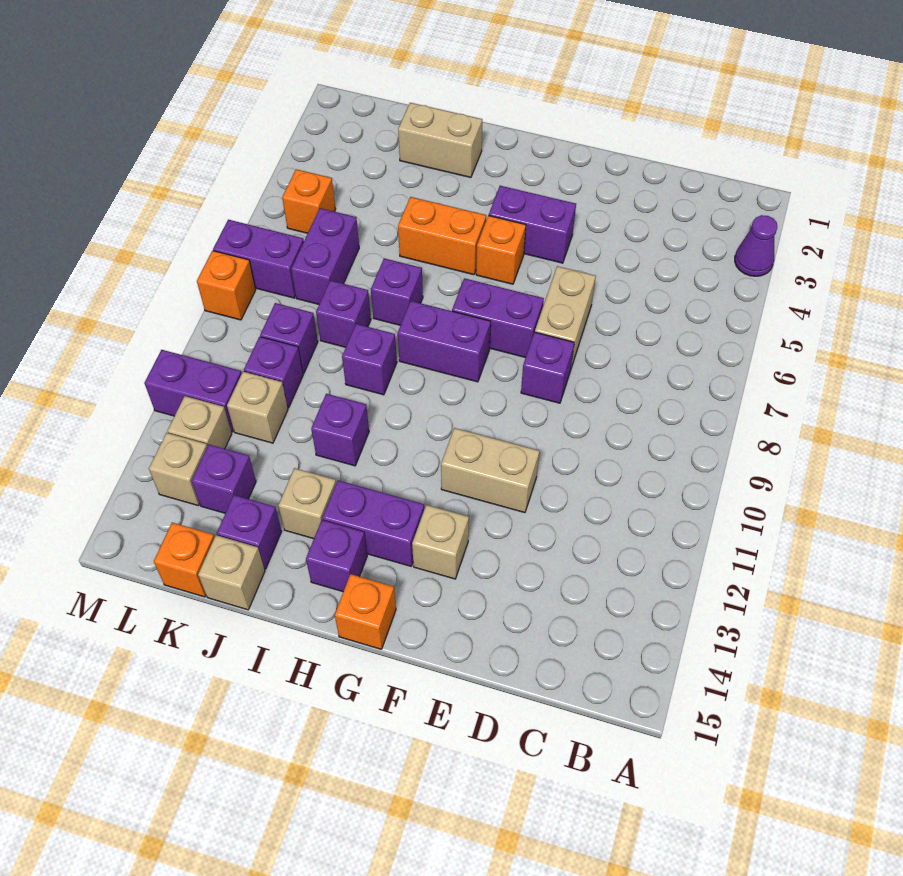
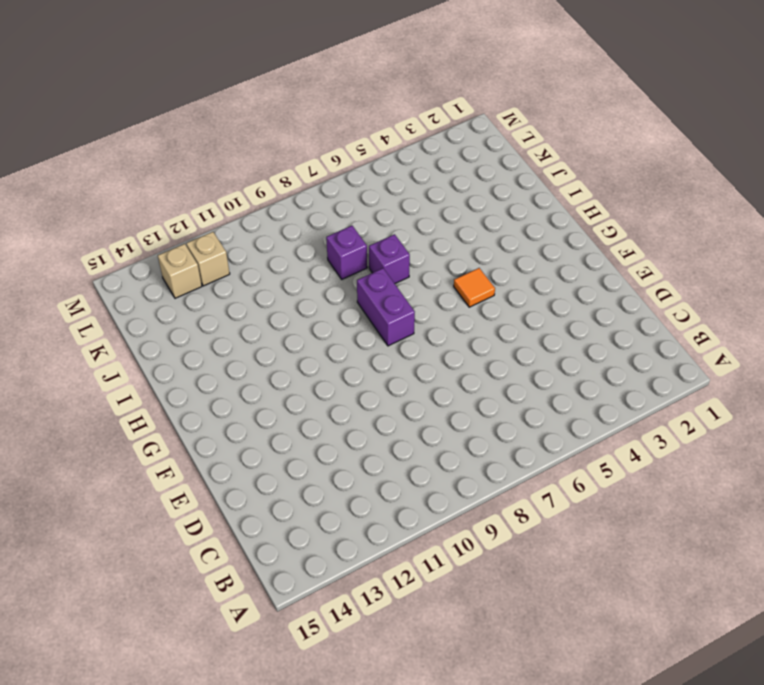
orange tile G5 level 1 -> orange brick G5 level 1
none -> purple cone A3 level 1
none -> tan brick E6:E7 level 1
none -> purple brick E8 level 1
none -> tan brick E11:F11 level 1

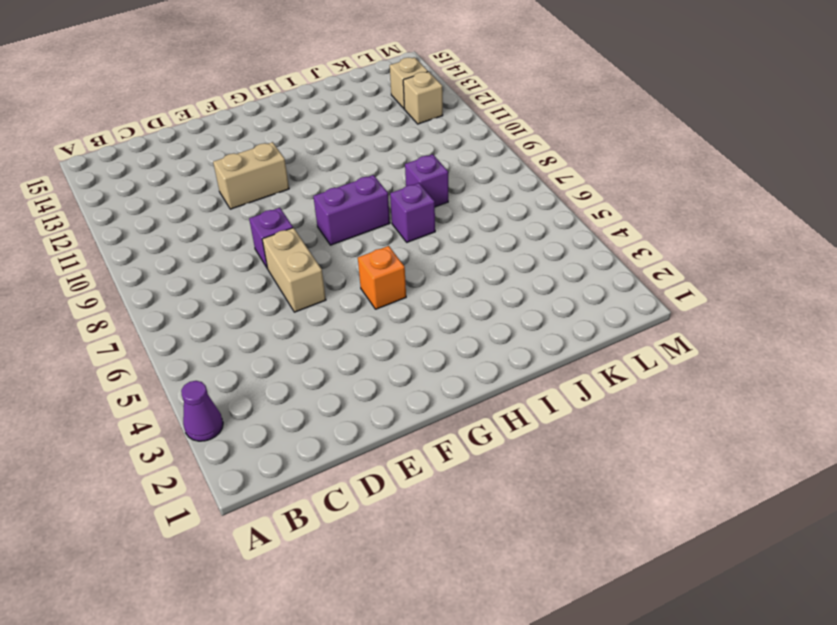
none -> purple brick F4:G4 level 1
none -> purple brick F7:G7 level 1
none -> tan brick F13 level 1
none -> purple brick G13:H13 level 1

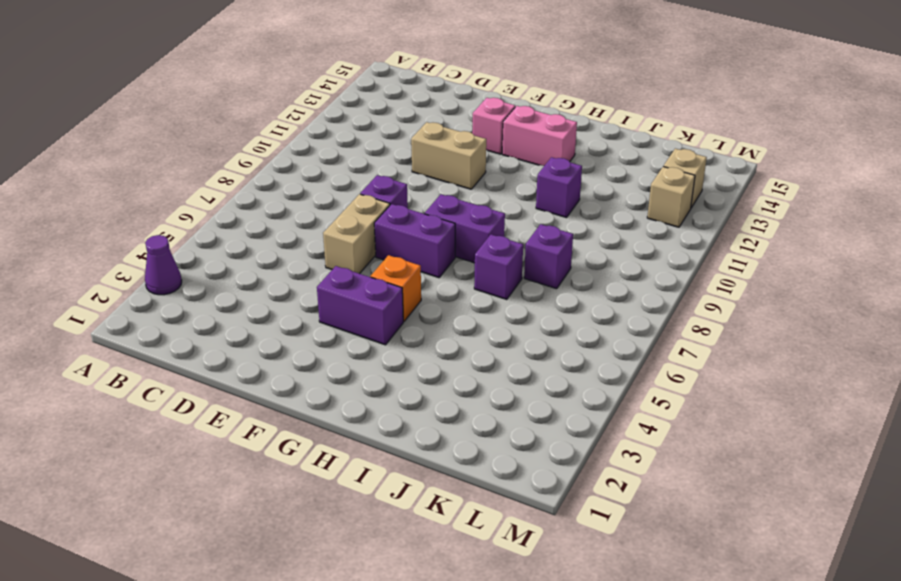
pink brick F13 level 1 -> tan brick F13 level 1
pink brick G13:H13 level 1 -> purple brick G13:H13 level 1
none -> orange brick G15 level 1
none -> orange brick H5:I5 level 1
none -> purple brick H14 level 1
none -> tan brick I2:J2 level 1

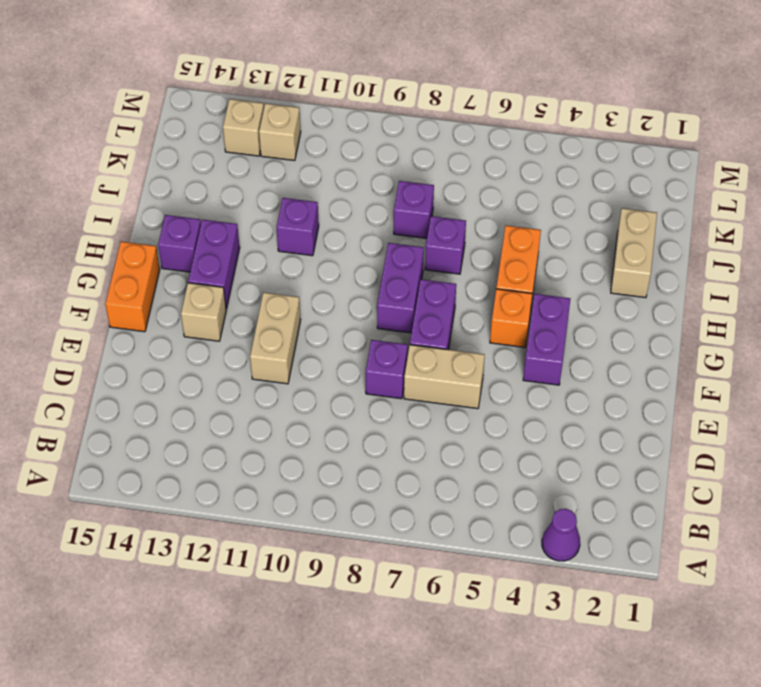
orange brick F15:G15 level 1 -> orange brick G15 level 1
none -> purple brick I9 level 1
none -> tan brick I13 level 1
none -> purple brick J14 level 1
none -> tan brick J15 level 1

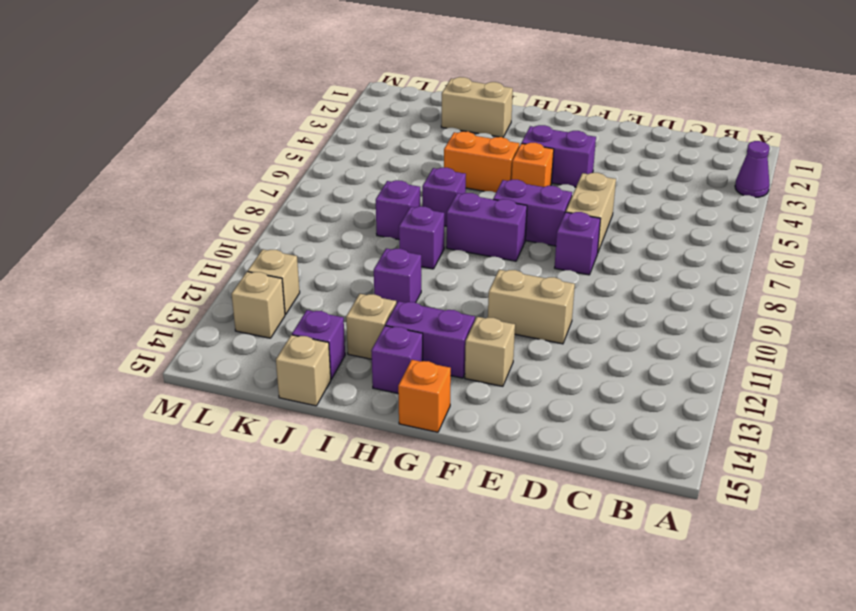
none -> purple brick K6:K7 level 1
none -> purple brick K9 level 1
none -> purple brick K10 level 1
none -> tan brick K11 level 1

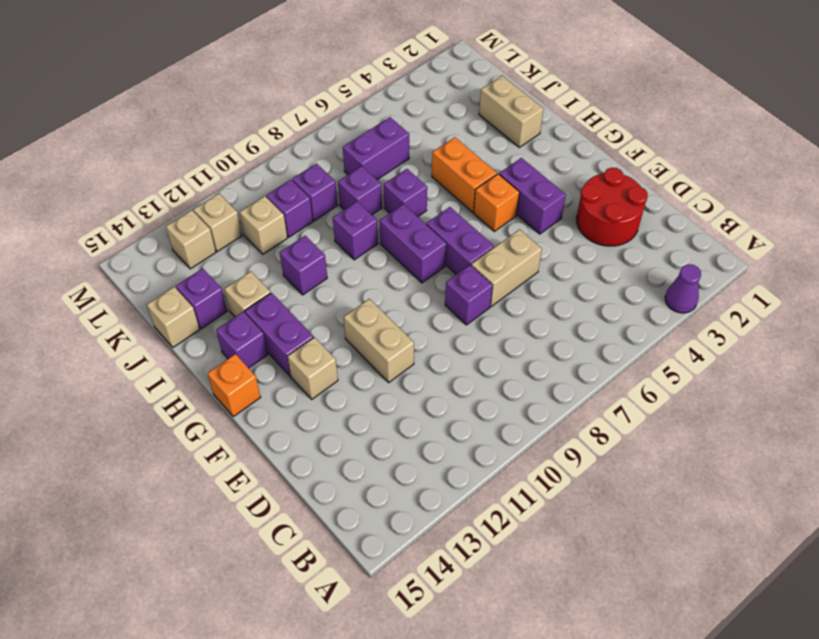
red round brick D2:E3 level 1 -> none
none -> purple brick K13 level 1
none -> orange brick K15 level 1
none -> orange brick L5 level 1
none -> purple brick L7:M7 level 1

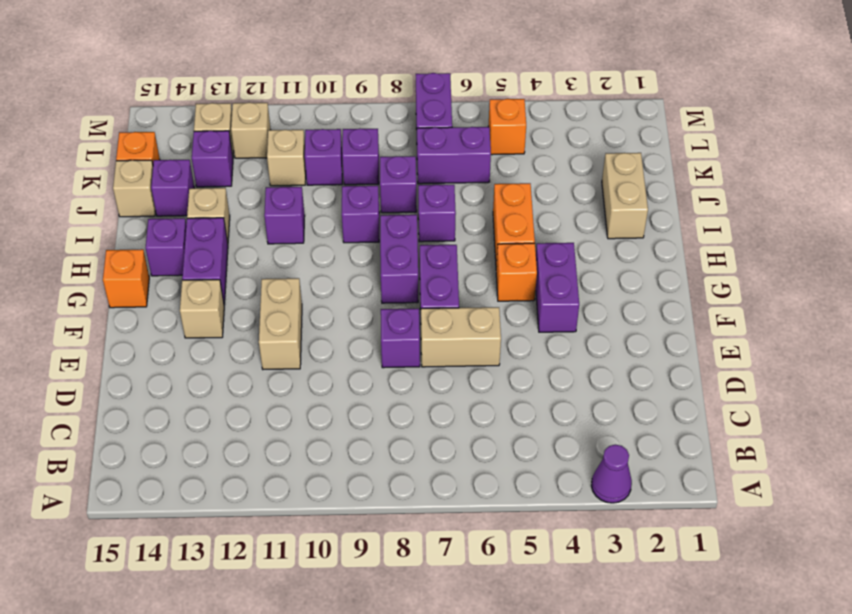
none -> purple brick L11:M11 level 1
none -> orange brick M8 level 1

